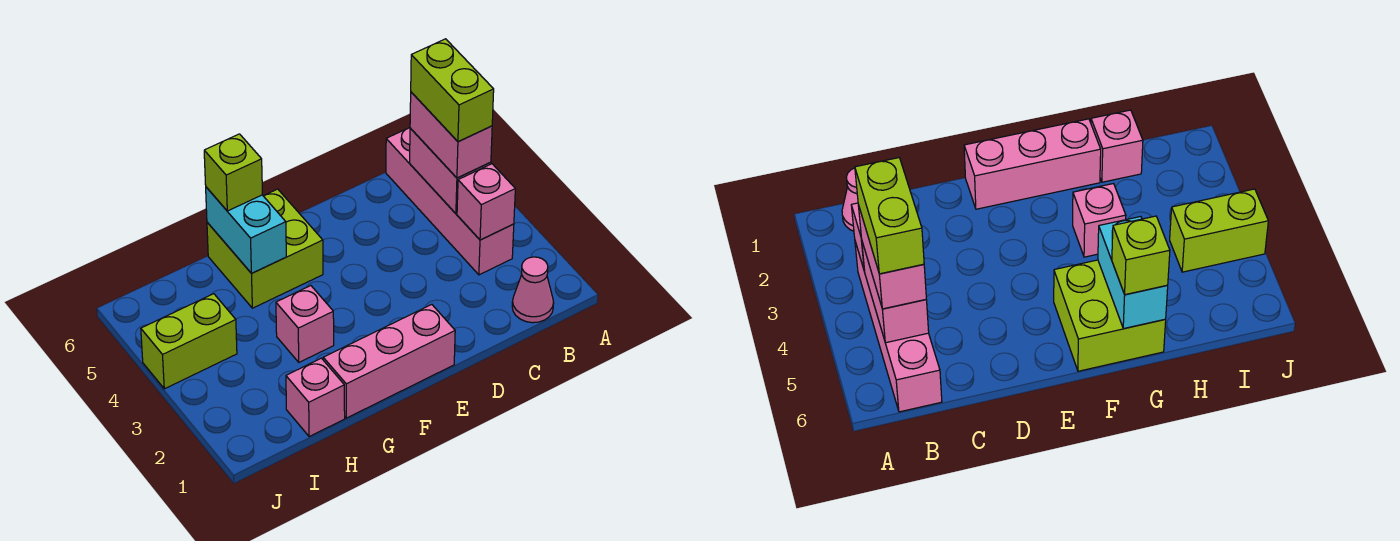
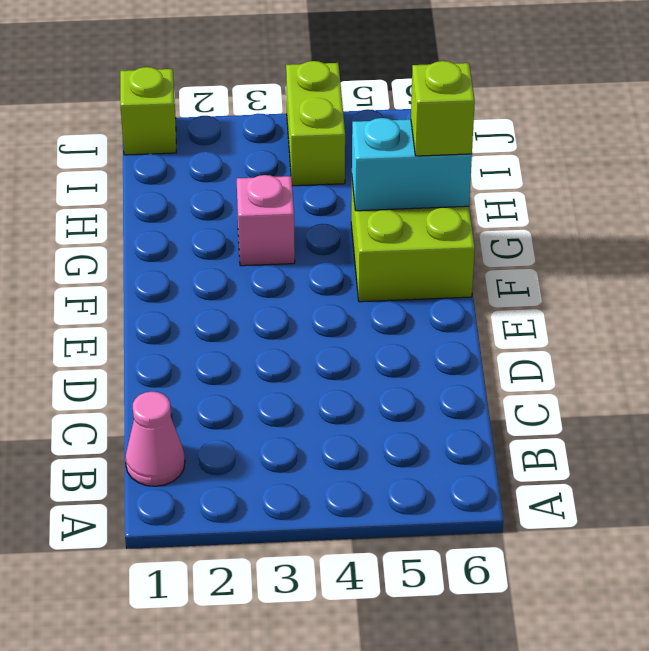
lime brick J1 level 1 -> none
none -> pink brick B3:B6 level 1
none -> pink brick E1:G1 level 1
none -> pink brick H1 level 1

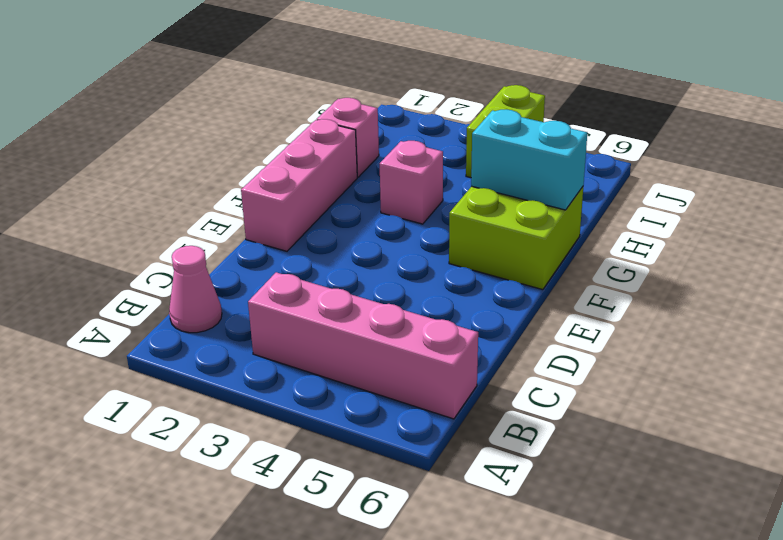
none -> pink brick B3 level 2
none -> pink brick B4:B5 level 2
none -> pink brick B4:B5 level 3

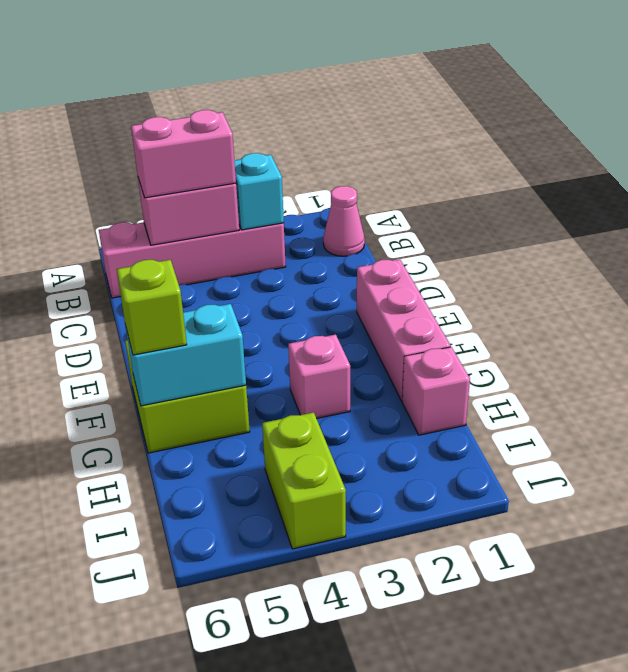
cyan brick B3 level 2 -> pink brick B3 level 2
none -> lime brick B4:B5 level 4

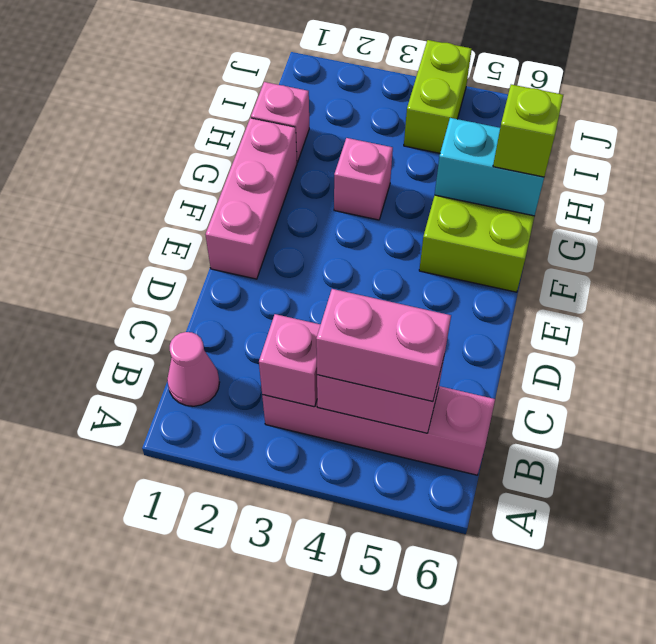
none -> lime brick B4:B5 level 4

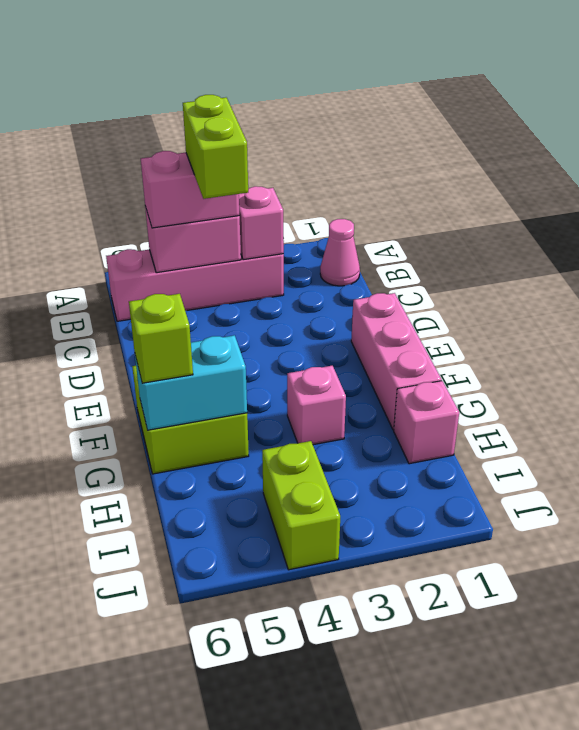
lime brick B4:C4 level 4 -> lime brick B4:B5 level 4

